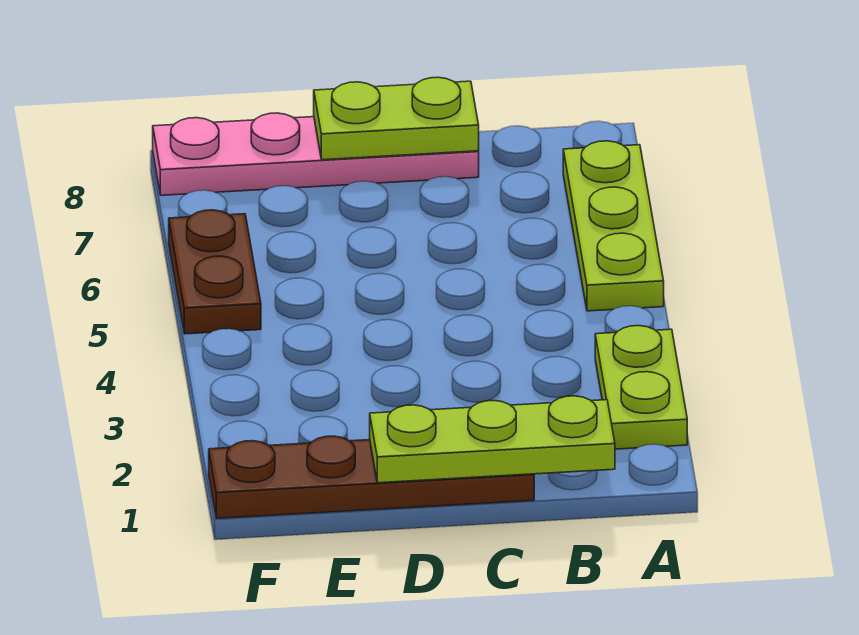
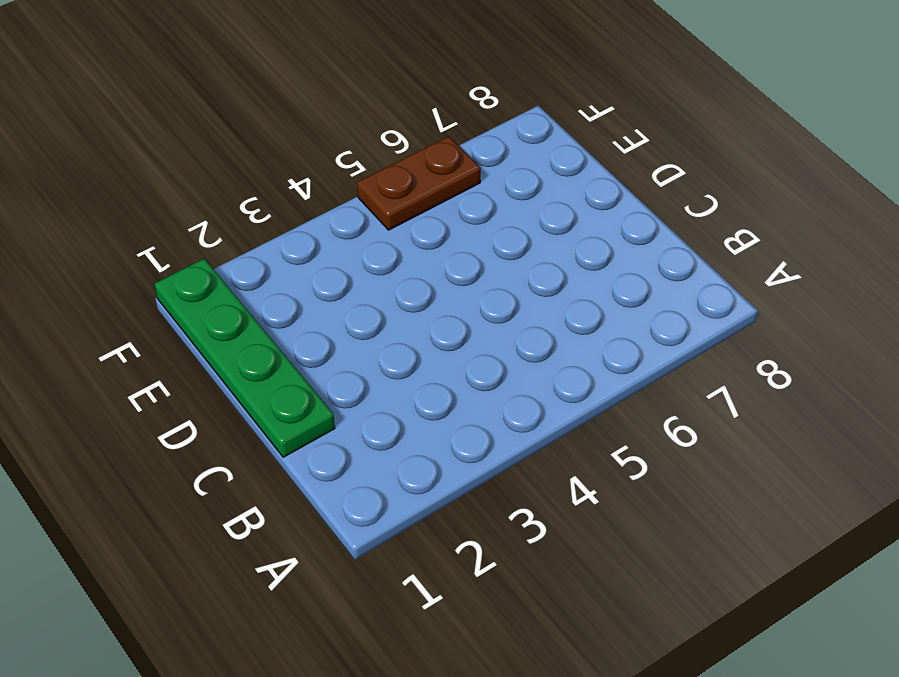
green plate C1:F1 level 1 -> brown plate C1:F1 level 1
none -> lime plate A2:A3 level 1
none -> lime plate A5:A7 level 1

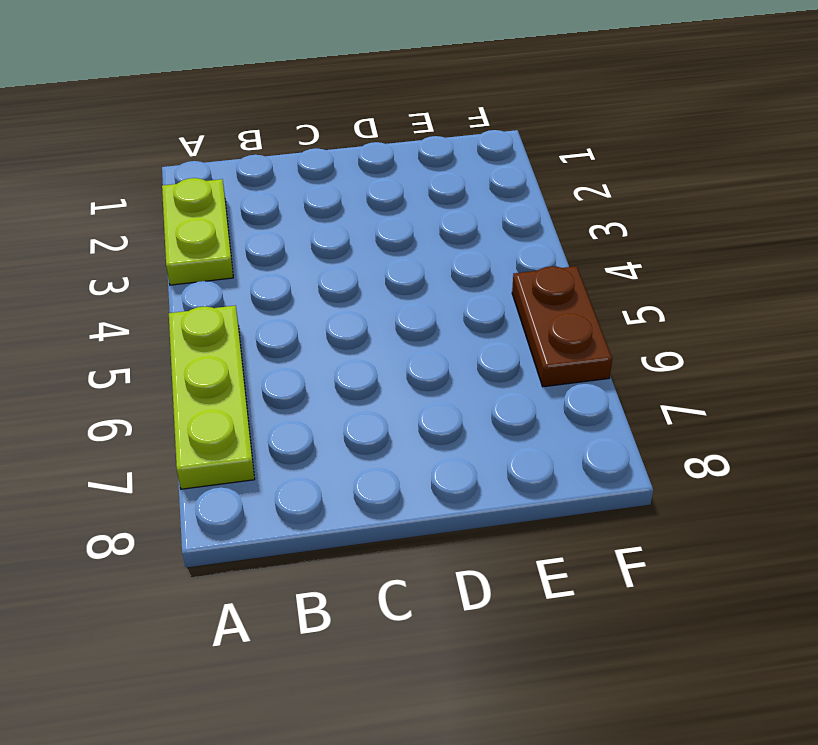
none -> brown plate C1:F1 level 1
none -> pink plate C8:F8 level 1

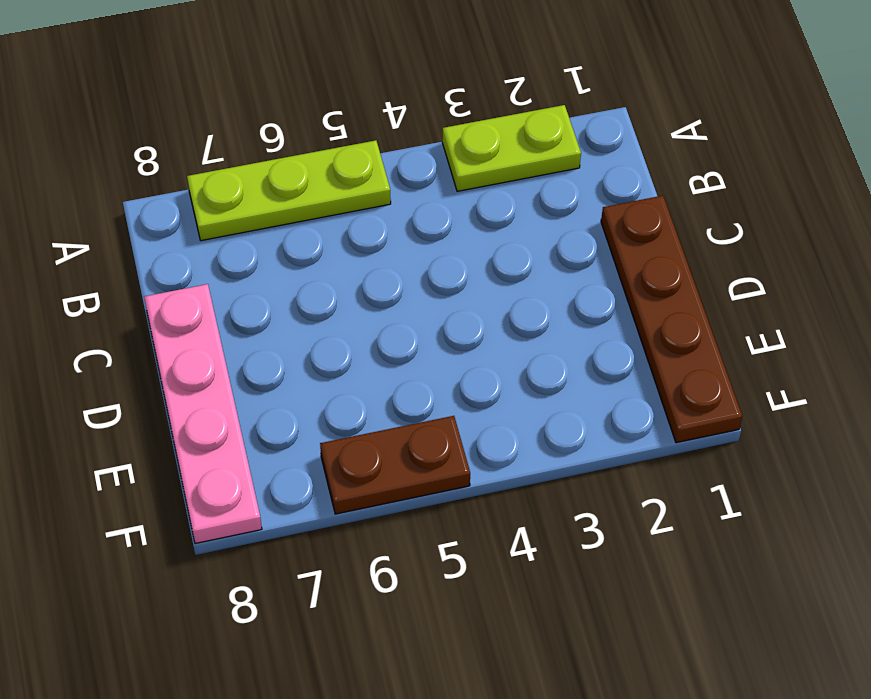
none -> lime plate B1:D1 level 2
none -> lime plate C8:D8 level 2

